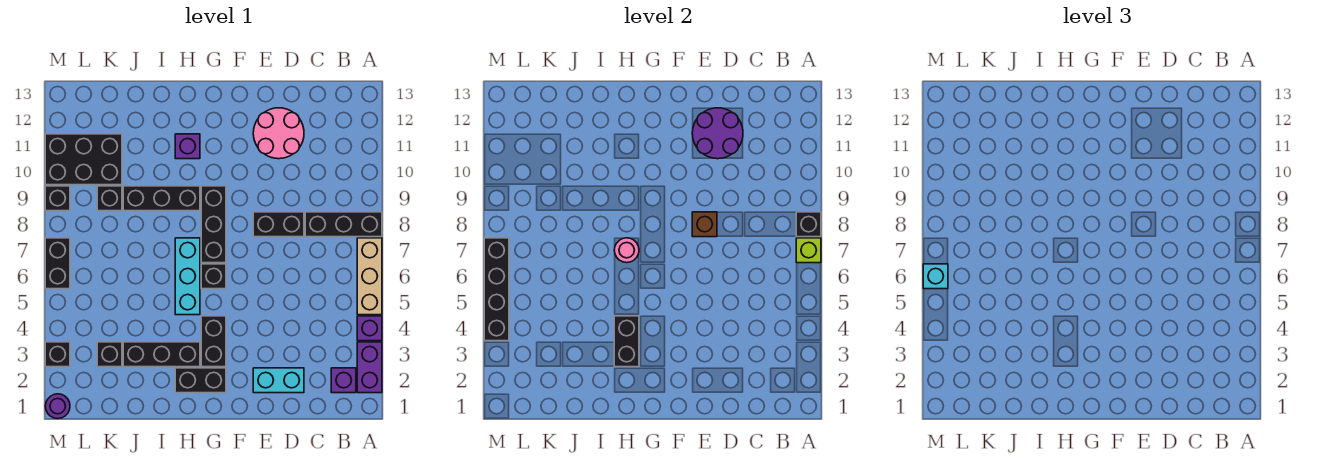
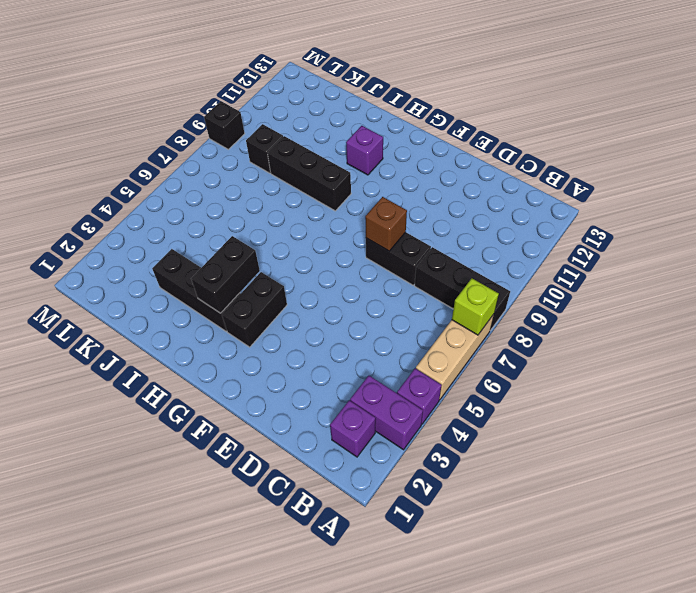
purple brick A3:B3 level 1 -> purple brick A2:A3 level 1
none -> cyan brick D2:E2 level 1
none -> pink round brick D11:E12 level 1
none -> black brick G2:H2 level 1
none -> black brick G6 level 1

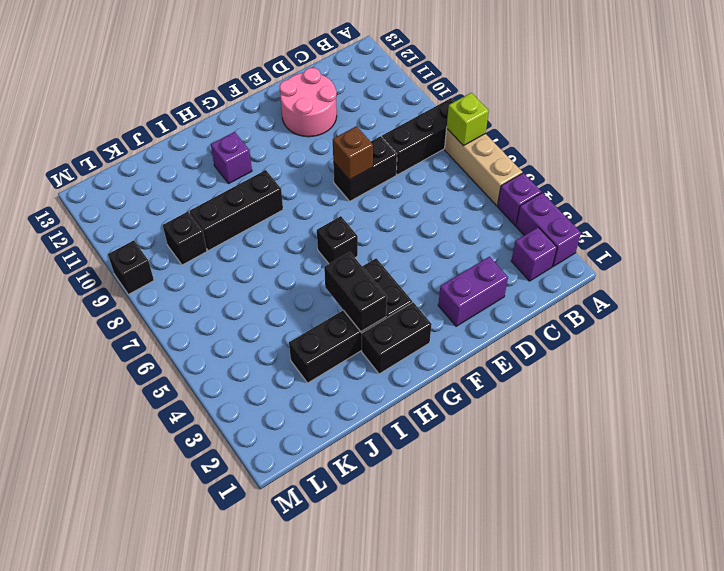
purple brick D2:E2 level 1 -> cyan brick D2:E2 level 1
none -> black brick G7:G9 level 1
none -> cyan brick H5:H7 level 1
none -> black brick K3 level 1
none -> black brick K10:M11 level 1

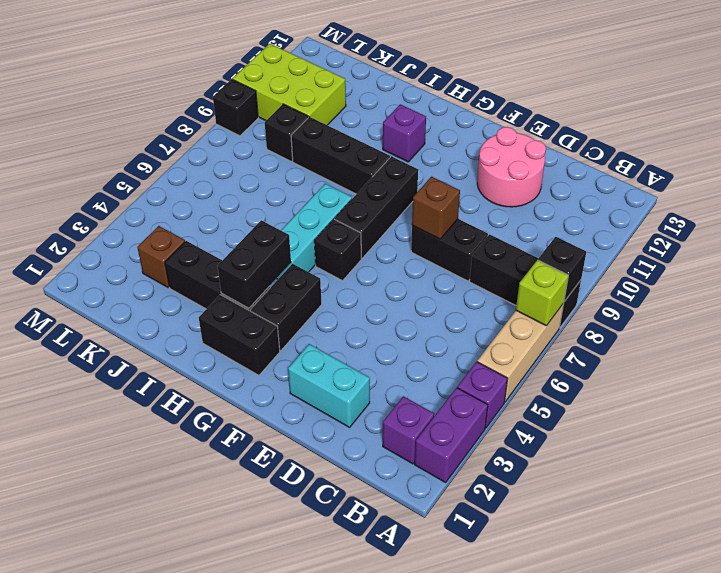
brown brick K3 level 1 -> black brick K3 level 1
lime brick K10:M11 level 1 -> black brick K10:M11 level 1
none -> purple round brick M1 level 1
none -> black brick M3 level 1
none -> black brick M6:M7 level 1
none -> purple round brick D11:E12 level 2

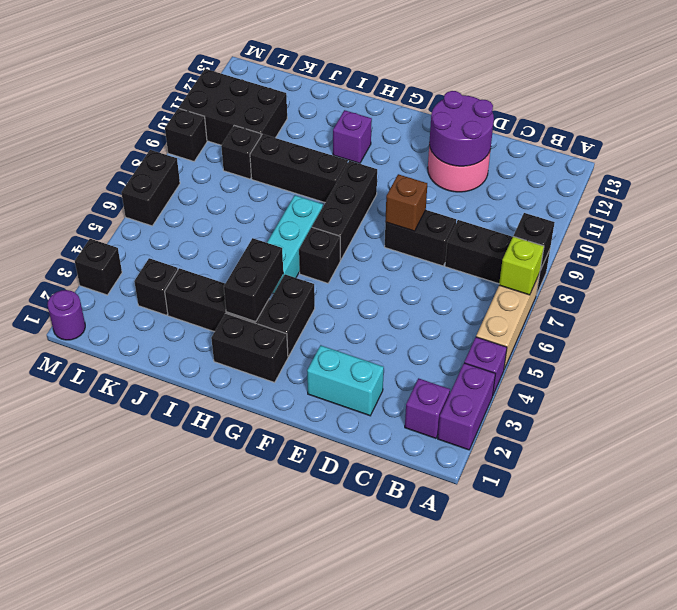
none -> pink round brick H7 level 2
none -> black brick M4:M7 level 2
none -> cyan brick M6 level 3

